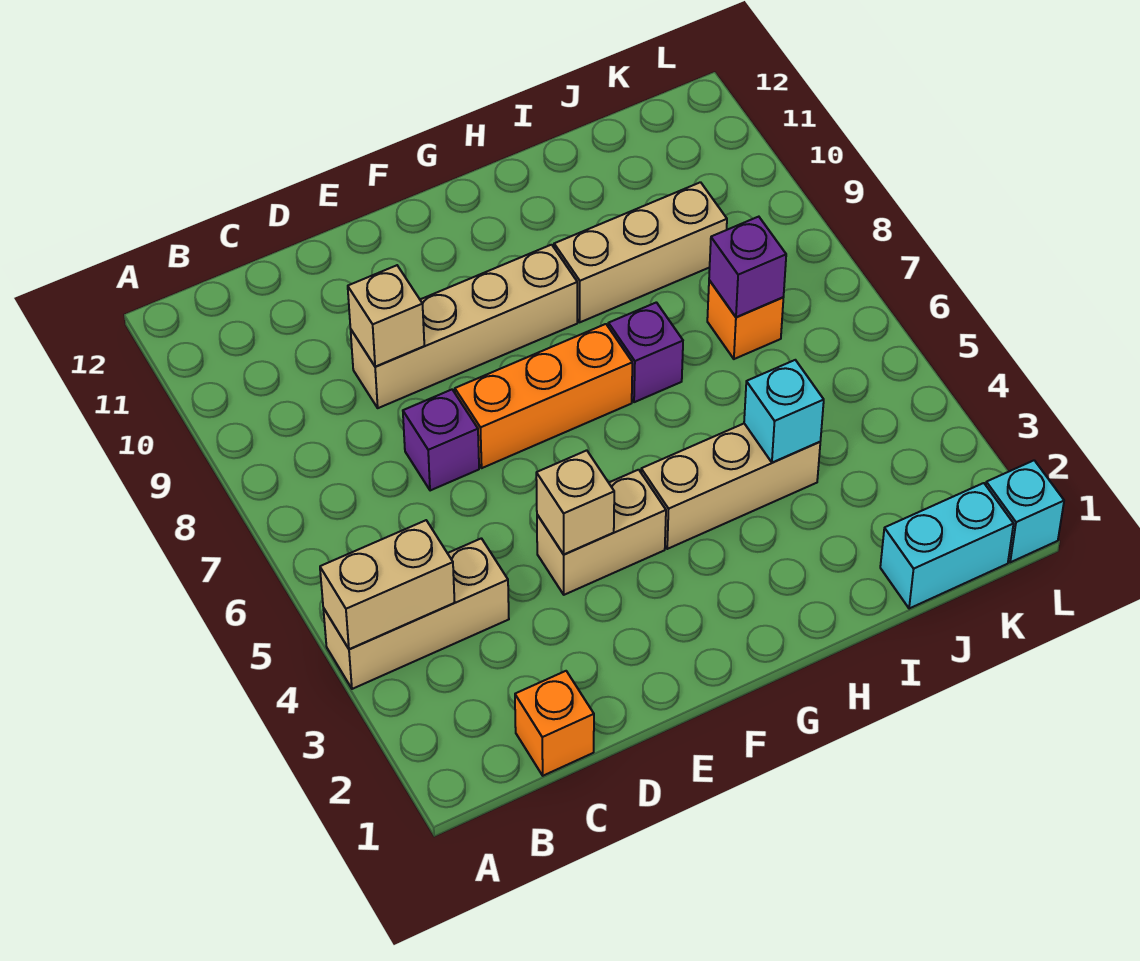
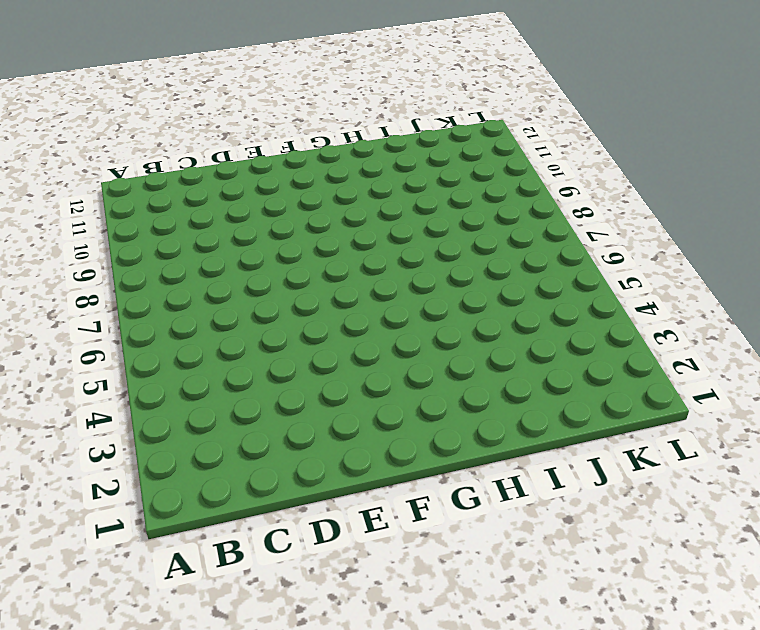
none -> tan brick A4:C4 level 1
none -> orange brick C1 level 1
none -> purple brick D7 level 1

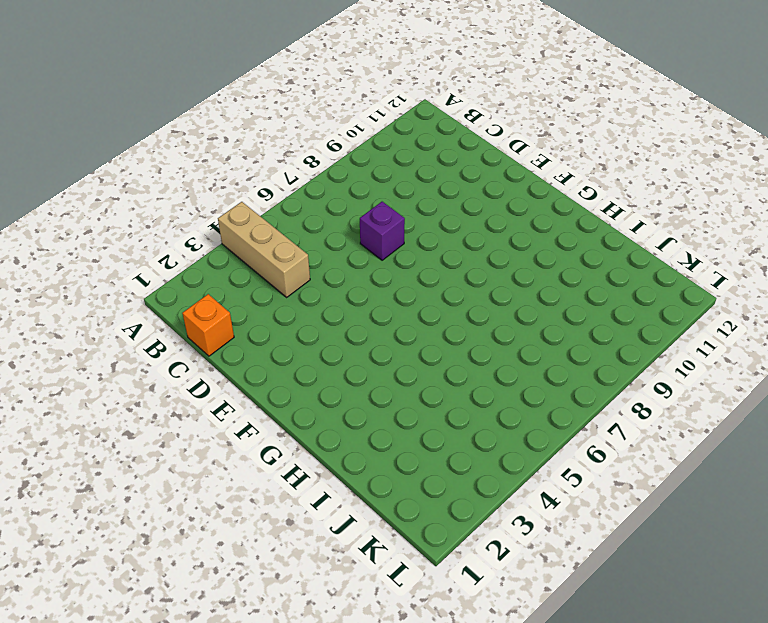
none -> tan brick D9:G9 level 1
none -> tan brick E4:F4 level 1
none -> orange brick E7:G7 level 1

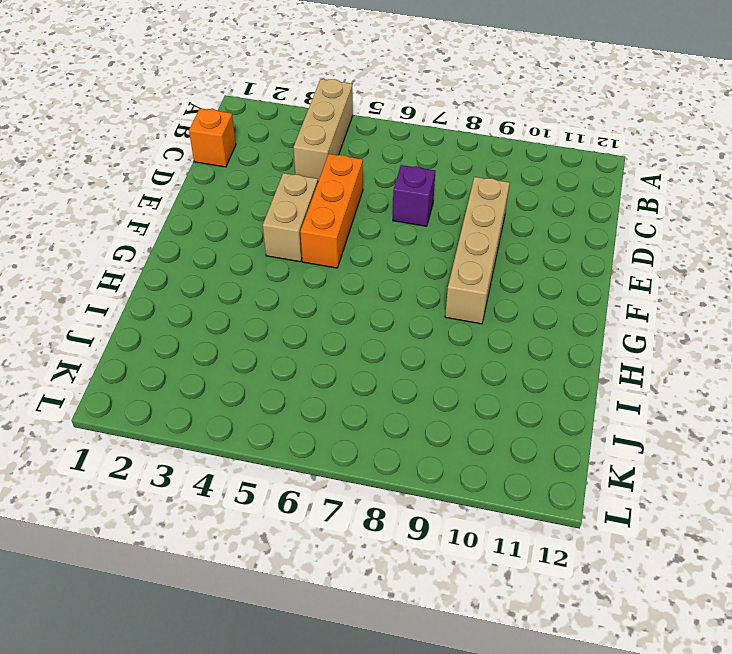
orange brick D5:F5 level 1 -> orange brick E7:G7 level 1
none -> tan brick G4:I4 level 1
none -> purple brick H7 level 1
none -> tan brick H9:J9 level 1

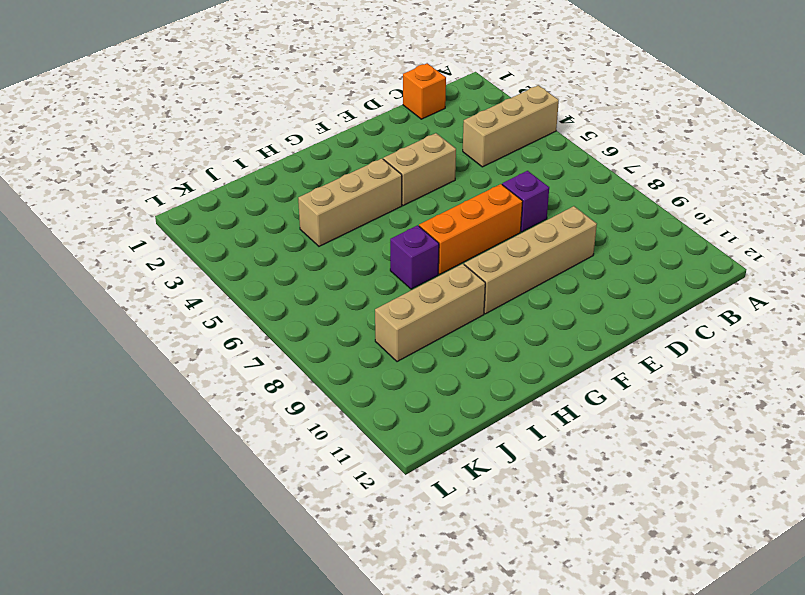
none -> cyan brick J1:K1 level 1
none -> orange brick J7 level 1
none -> cyan brick L1 level 1

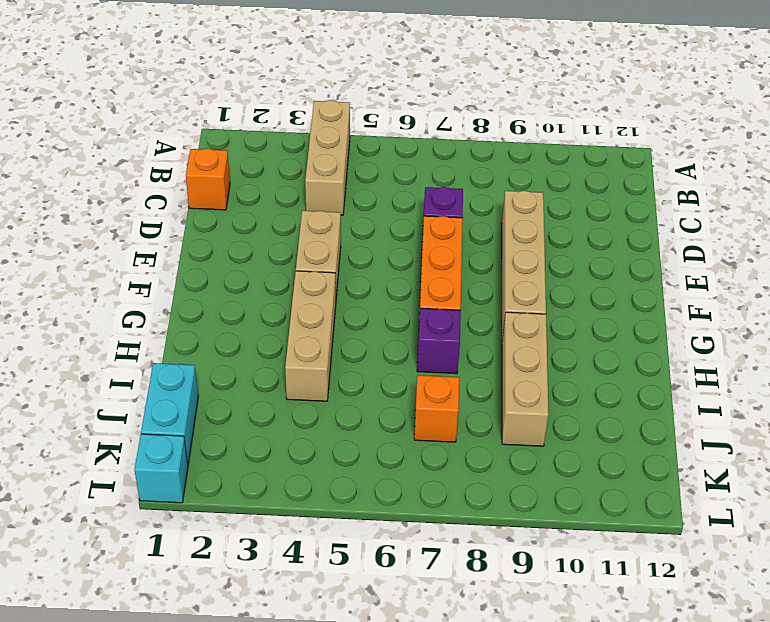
none -> tan brick A4:B4 level 2
none -> tan brick D9 level 2
none -> tan brick E4 level 2

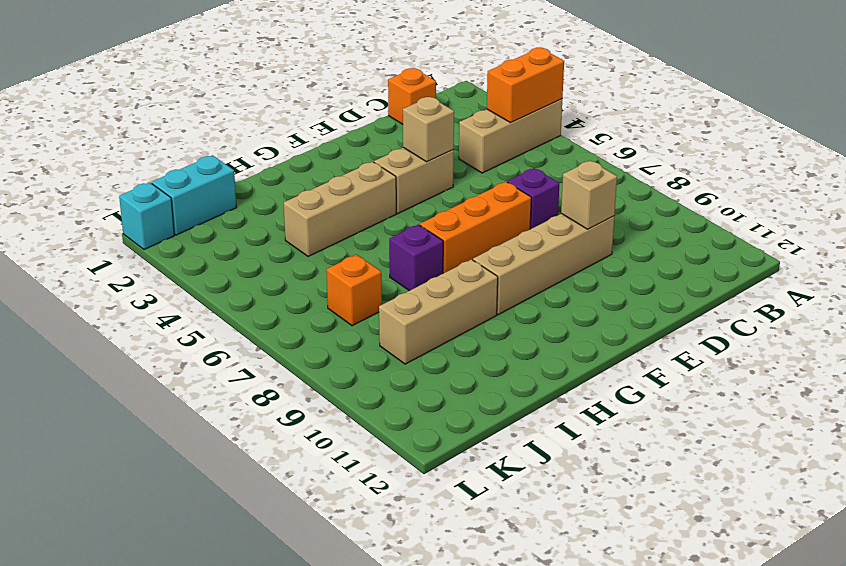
orange brick A4:B4 level 2 -> tan brick A4:B4 level 2
none -> cyan brick I4 level 2
none -> purple brick J7 level 2

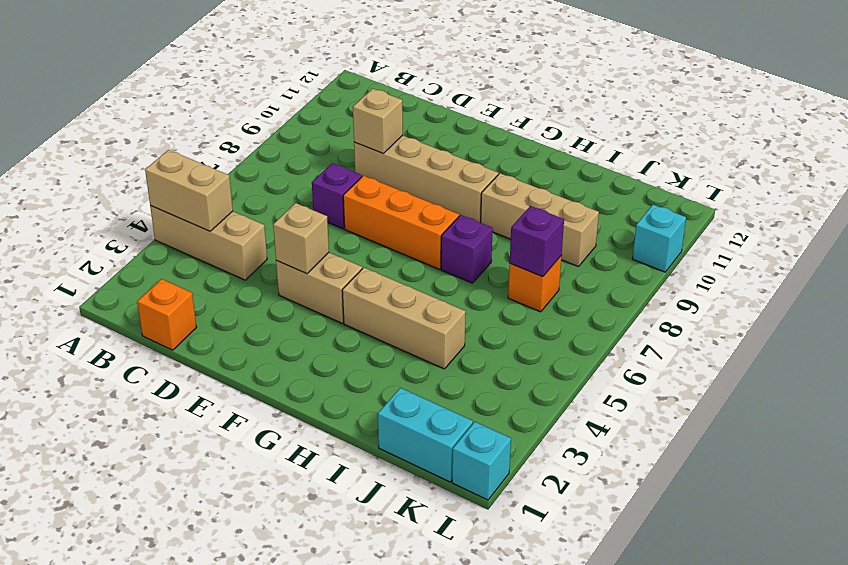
cyan brick L10 level 1 -> cyan brick I4 level 2

